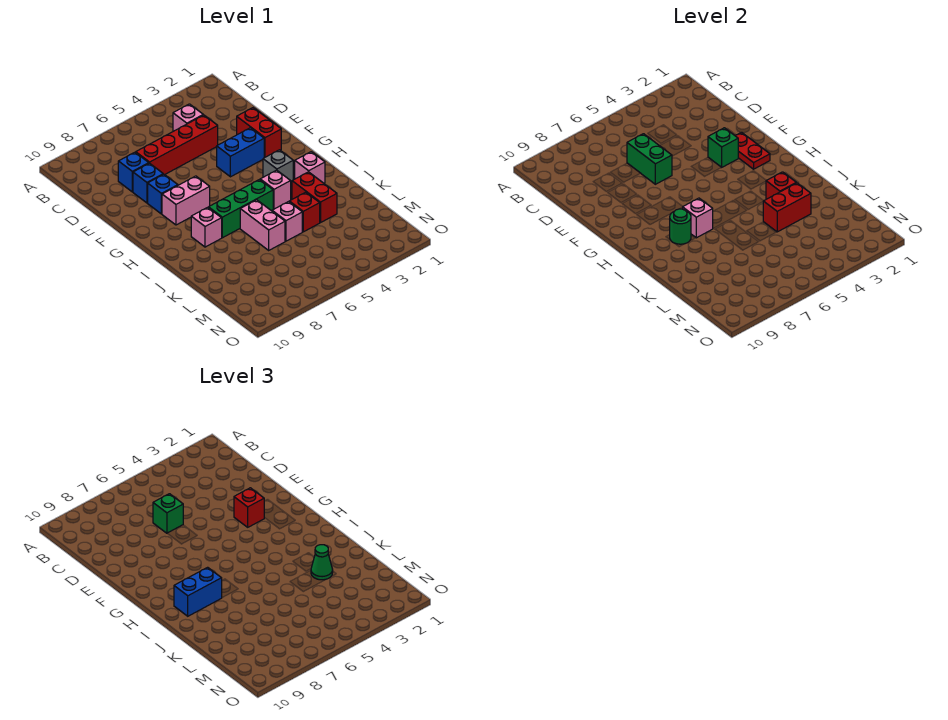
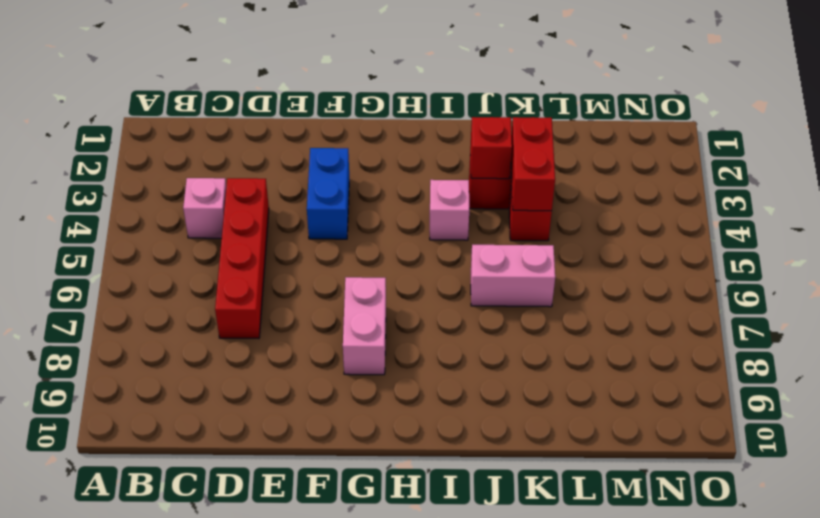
none -> blue brick D8 level 1
none -> red brick E2:F2 level 1
none -> blue brick E8 level 1

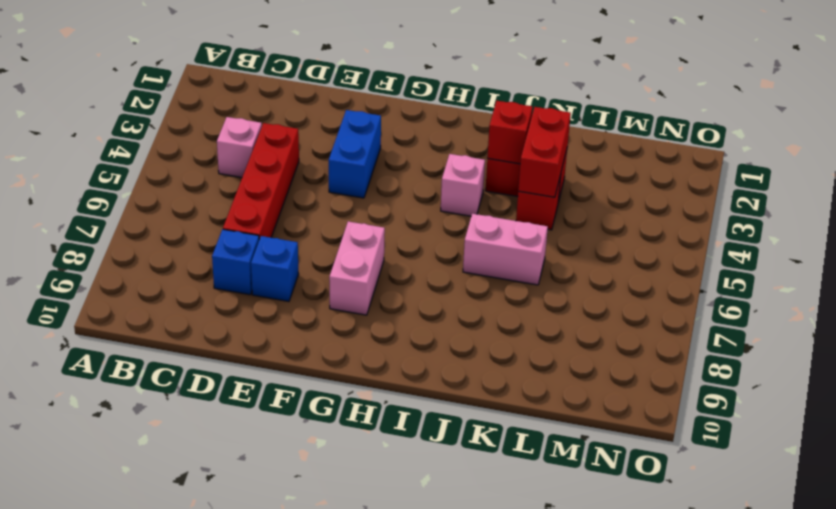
none -> red brick E2:F2 level 1
none -> blue brick F8 level 1
none -> grey brick H3 level 1

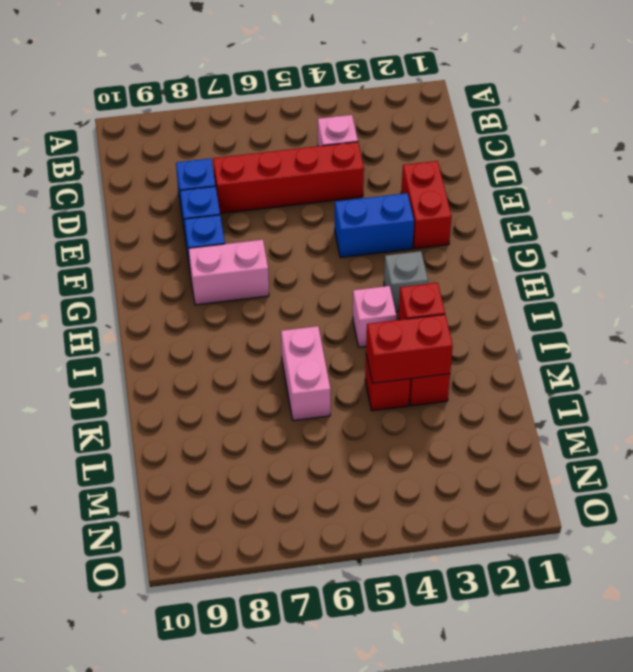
none -> pink brick I2 level 1
none -> green brick I5:I7 level 1
none -> pink brick I8 level 1

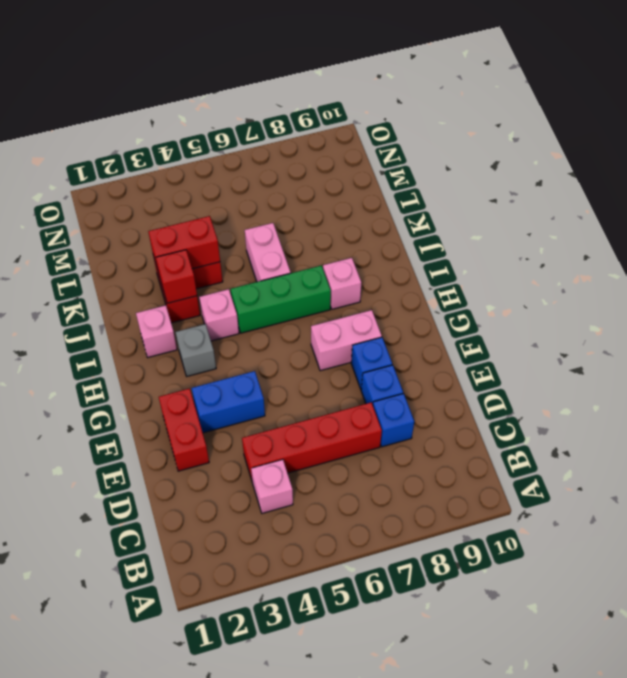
none -> pink brick K5 level 1
none -> green brick D6:E6 level 2
none -> red plate F2:G2 level 2

